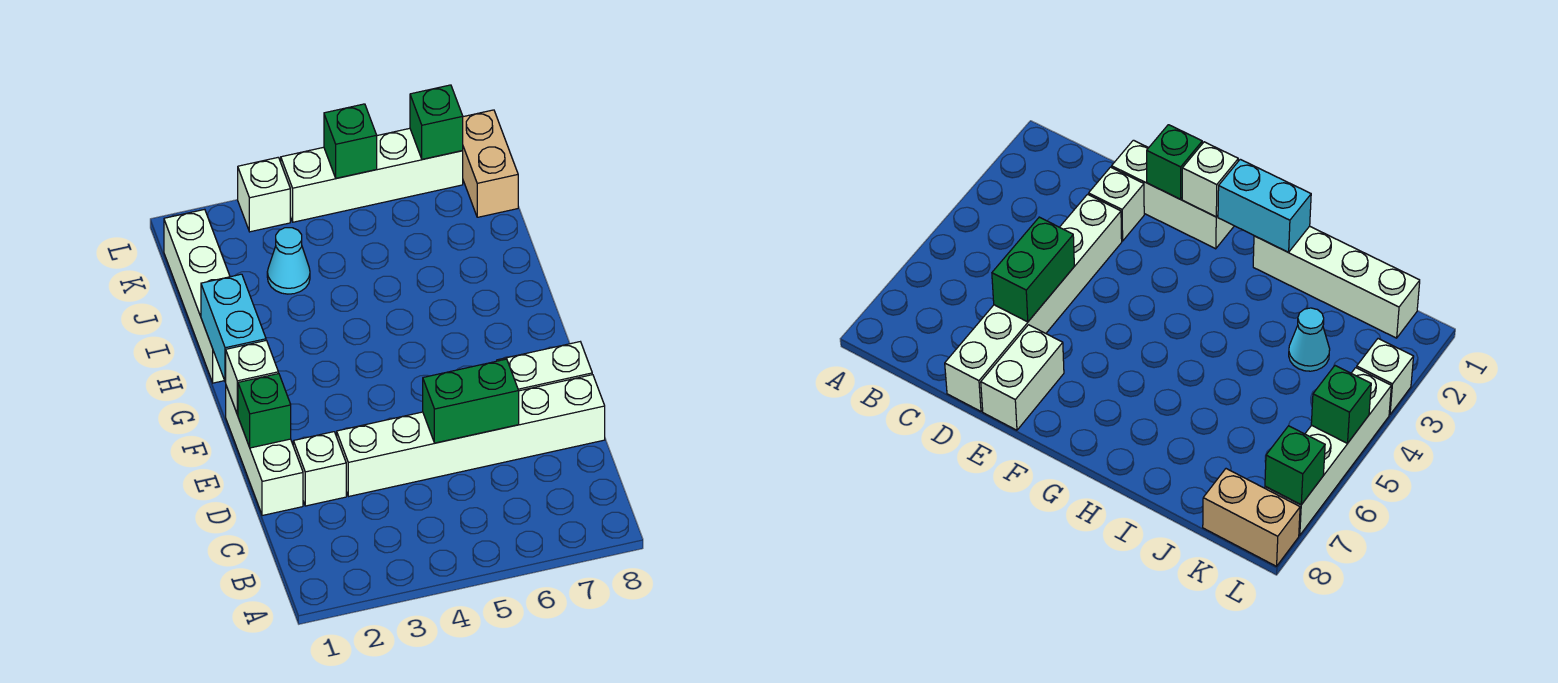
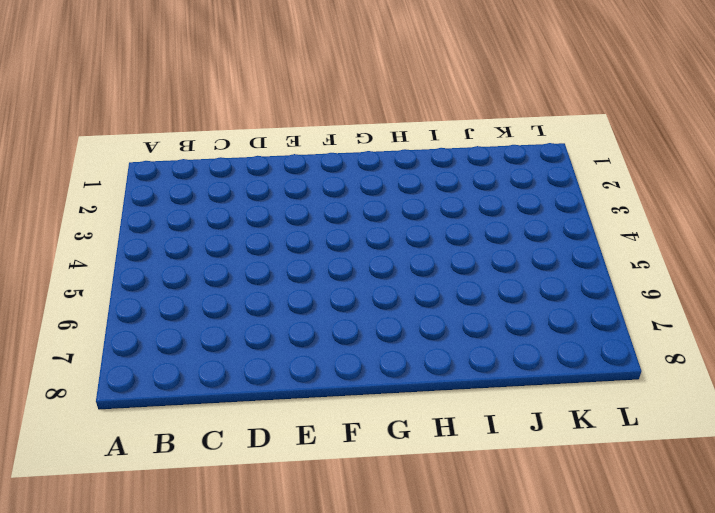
none -> white brick D1:F1 level 1
none -> white brick D2 level 1
none -> white brick D3:D8 level 1

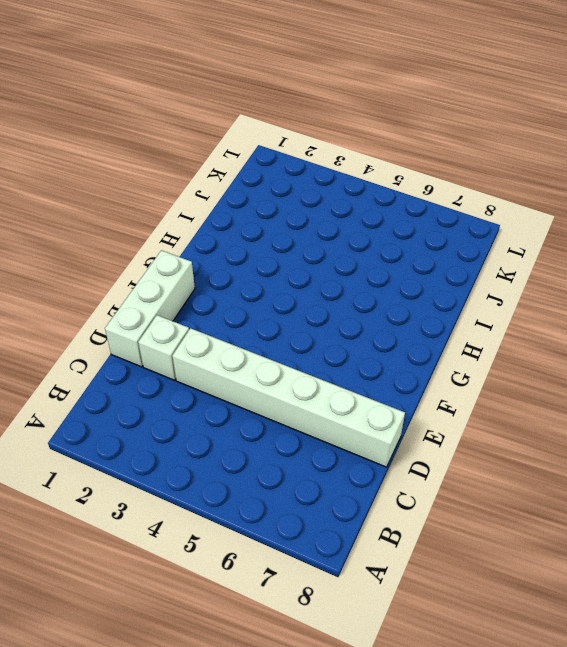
none -> white brick E7:E8 level 1
none -> white brick H1:K1 level 1
none -> cyan cone J3 level 1

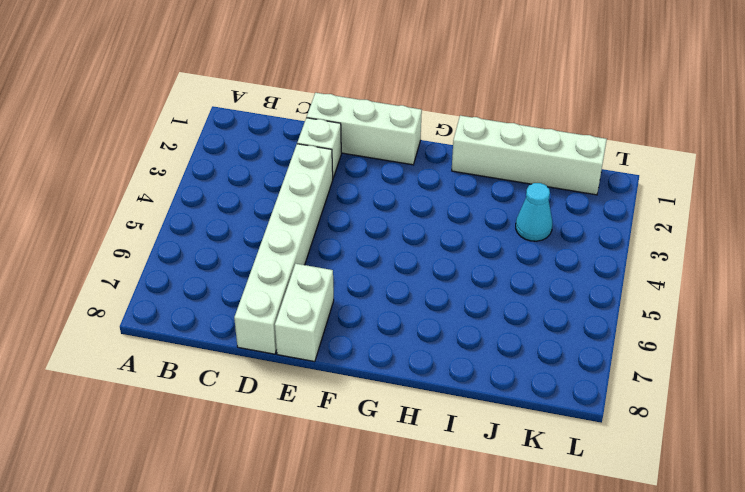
none -> tan brick K8:L8 level 1
none -> white brick L3 level 1
none -> white brick L4:L7 level 1

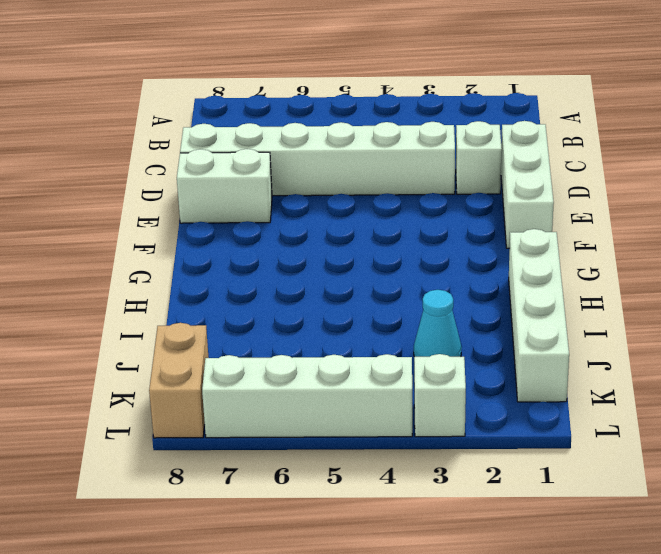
none -> green brick D5:D6 level 2
none -> green brick E1 level 2
none -> white brick F1 level 2

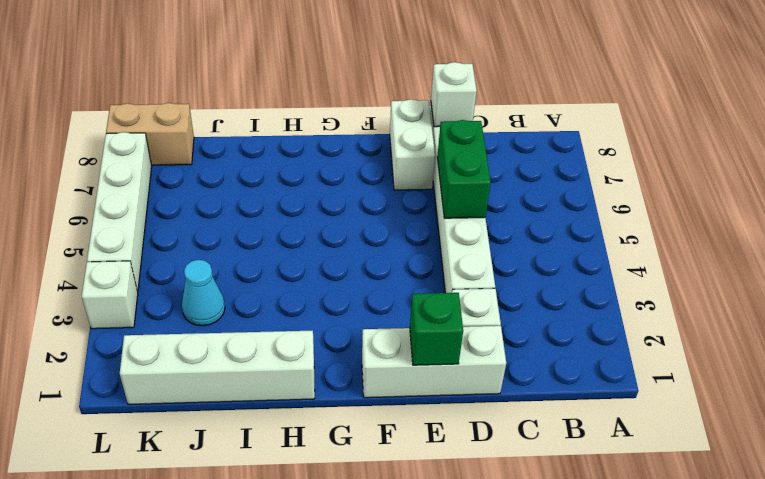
white brick D8 level 2 -> white brick F1 level 2
none -> cyan brick G1:H1 level 2
none -> green brick L5 level 2
none -> green brick L7 level 2

